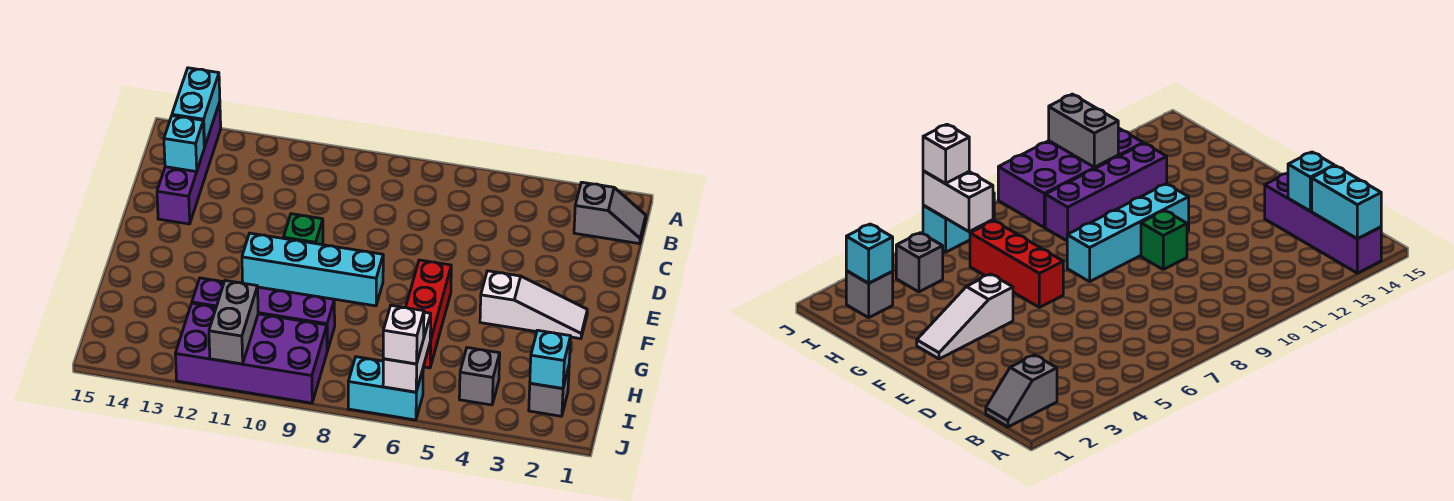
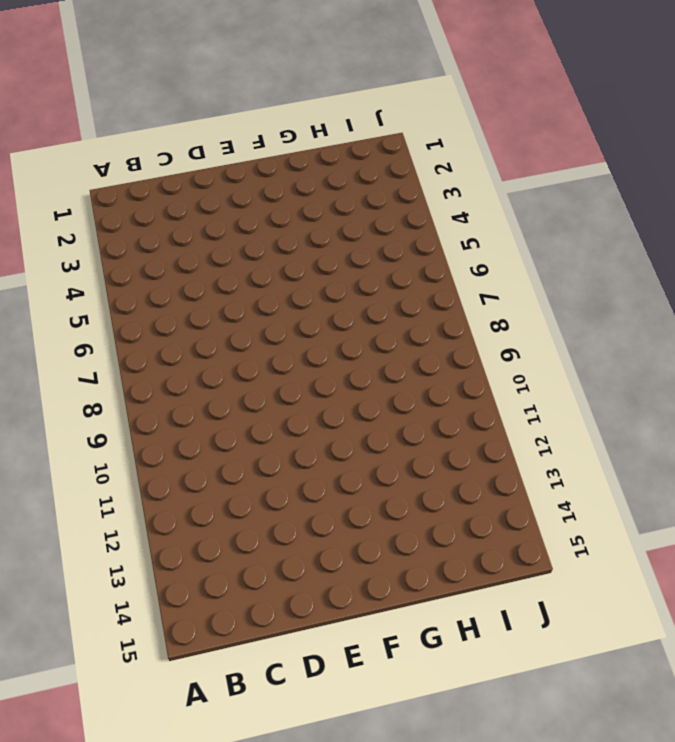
none -> purple brick A14:D14 level 1
none -> grey slope B1:B2 level 1 top 2
none -> green brick E10 level 1

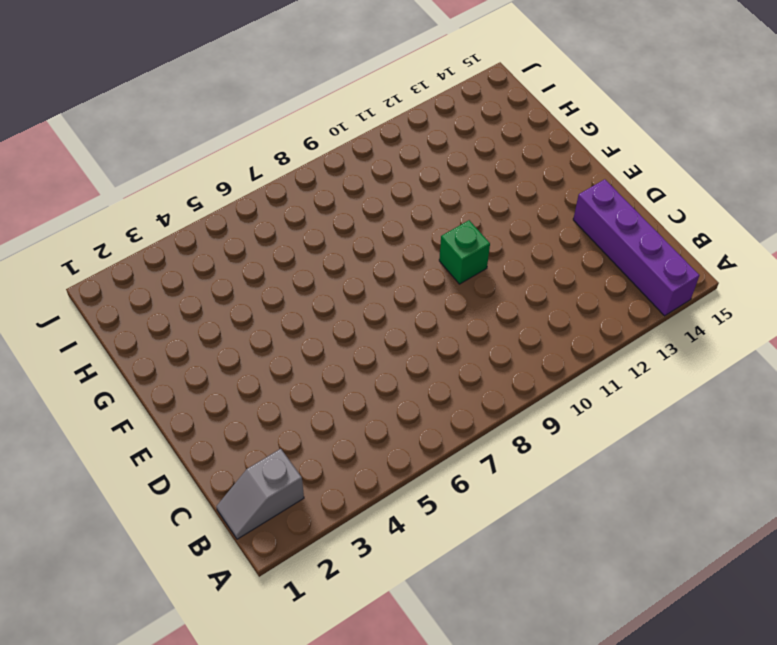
none -> white slope F2:F4 level 1 top 4
none -> red brick F6:H6 level 1
none -> cyan brick F8:F11 level 1

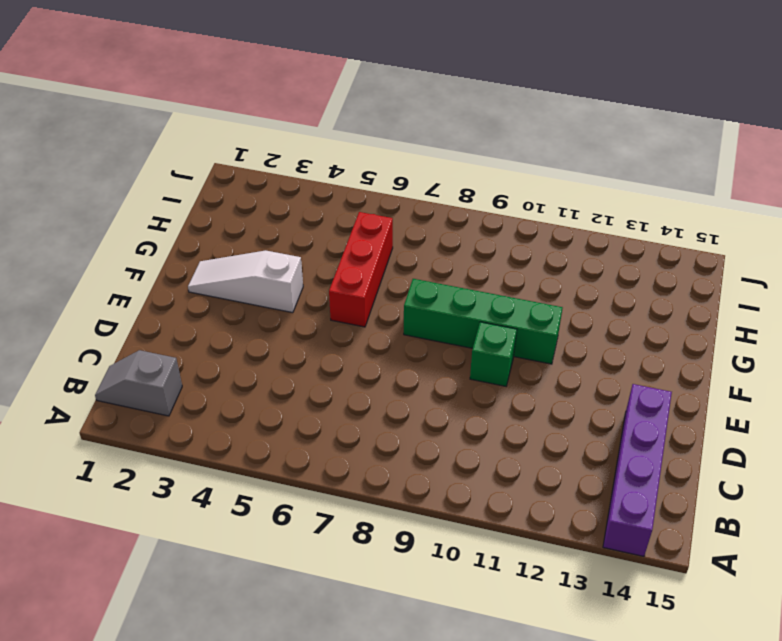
green brick F8:F11 level 1 -> cyan brick F8:F11 level 1
none -> purple brick H9:H12 level 1
none -> grey brick I2 level 1
none -> grey brick I4 level 1

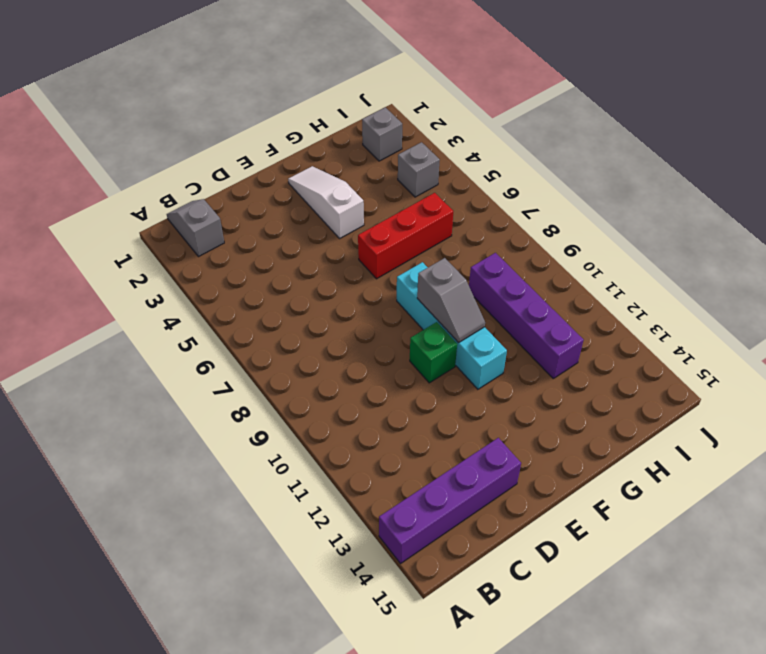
grey slope F9:F10 level 2 top 9 -> none
none -> purple brick I9:J12 level 1
none -> cyan brick J6:J7 level 1
none -> cyan brick A14:B14 level 2

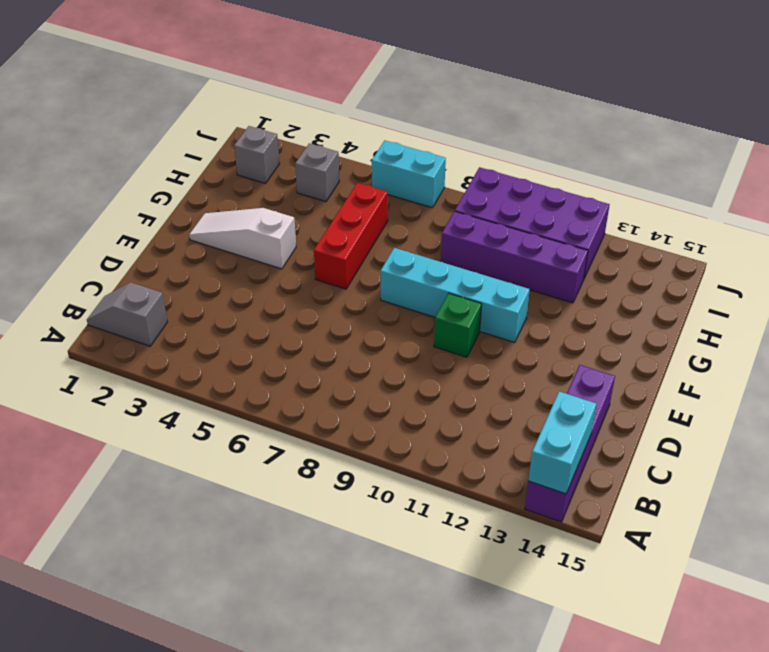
none -> cyan brick C14 level 2
none -> cyan brick I2 level 2
none -> white brick I6:J6 level 2

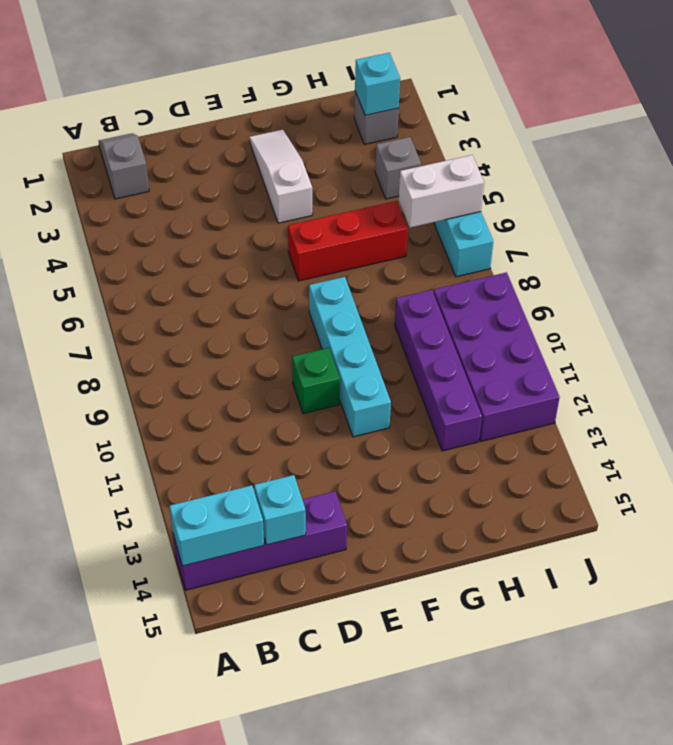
none -> grey brick I11:J11 level 2
none -> white brick J6 level 3

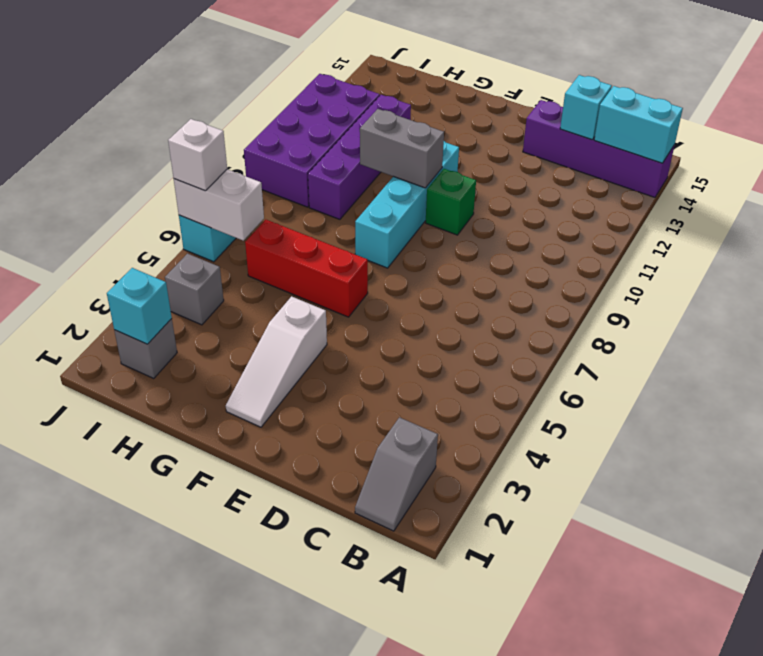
grey brick F10:G10 level 2 -> grey brick I11:J11 level 2

